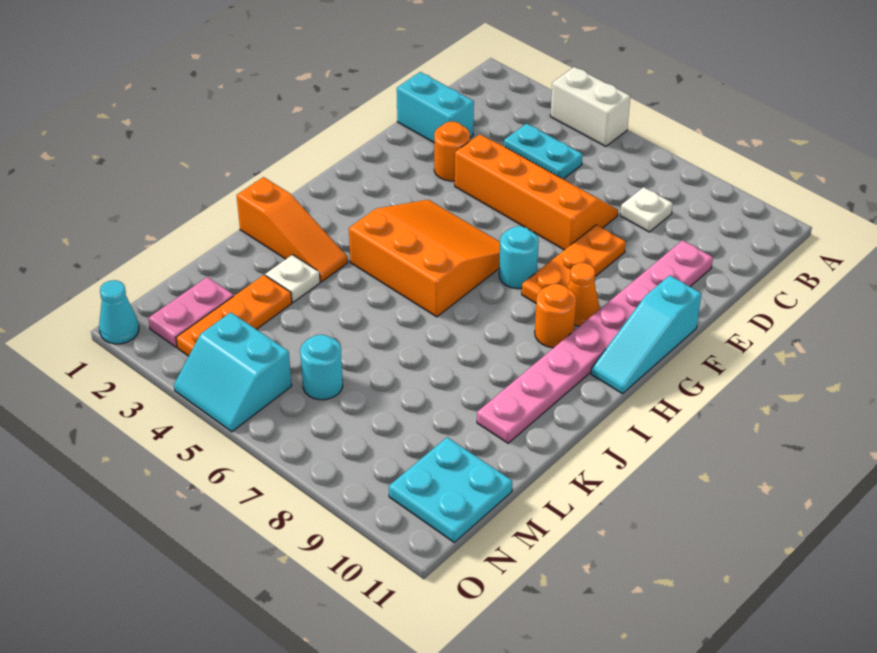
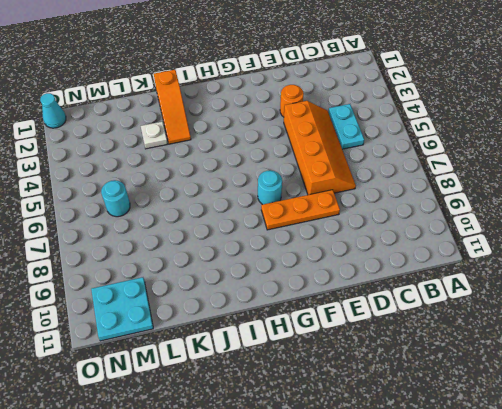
none -> white brick A4:A5 level 1
none -> white plate C8 level 1
none -> cyan brick D1:D2 level 1

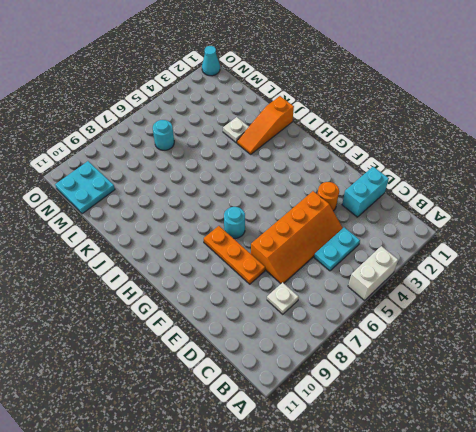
none -> pink plate D10:K10 level 1
none -> cyan slope F11:H11 level 1 top F
none -> orange slope G4:I6 level 1 top I

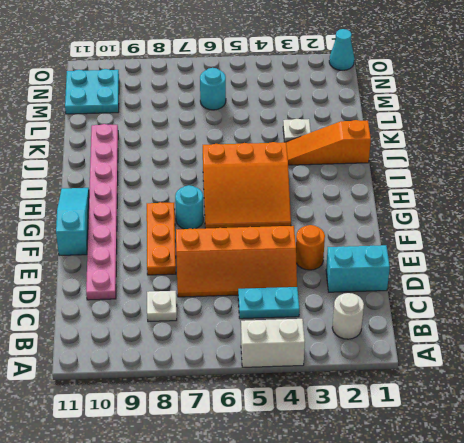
white round brick B2 level 1 -> none
none -> orange cone G9 level 1
none -> orange round brick H9 level 1
none -> orange plate L3:N3 level 1

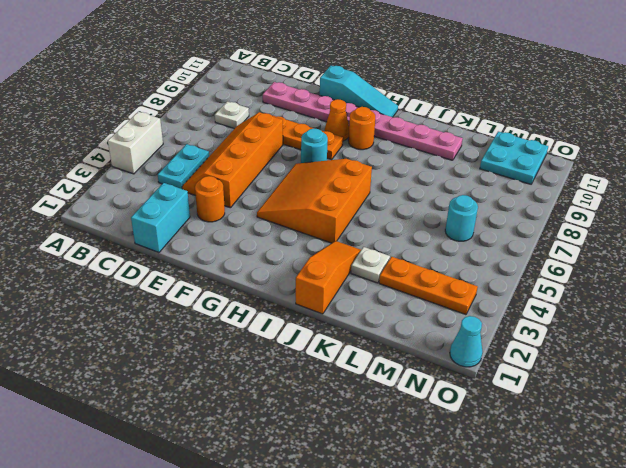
none -> pink plate M2:N2 level 1
none -> cyan slope N4:O5 level 1 top N

